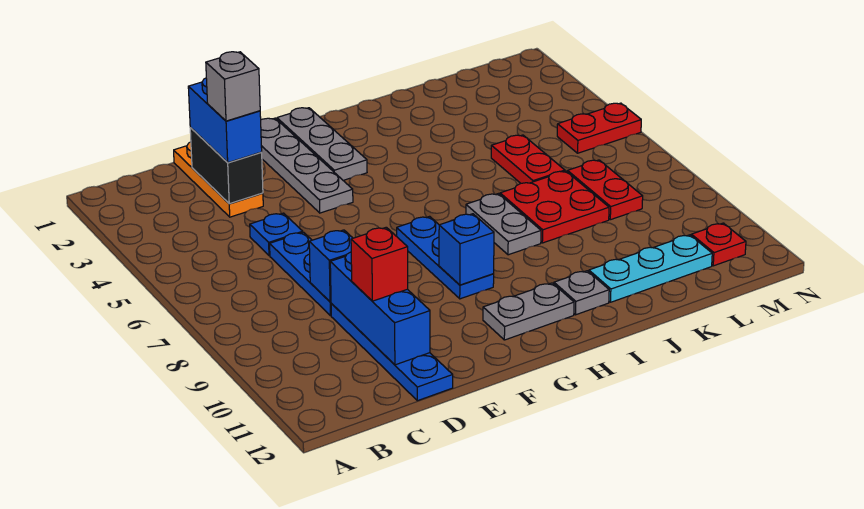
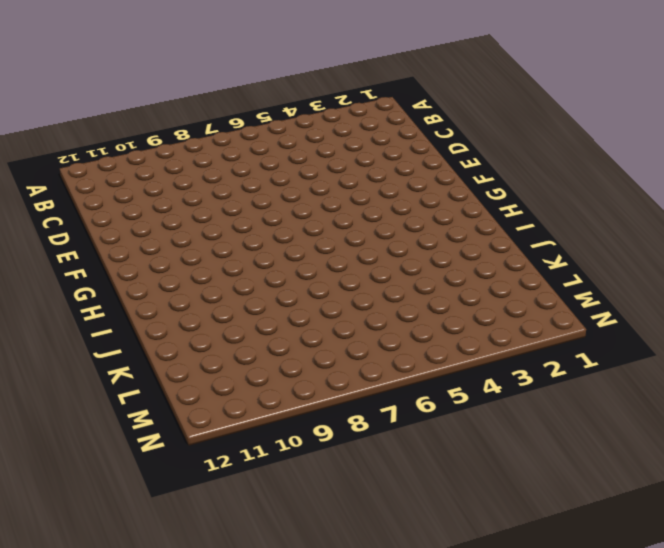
none -> orange plate D1:D3 level 1
none -> blue plate D5 level 1
none -> blue plate D6:D8 level 1

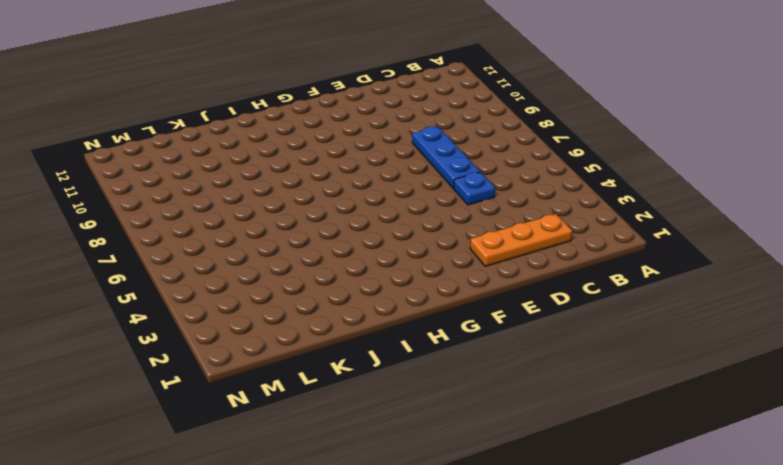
orange plate C2:E2 level 1 -> orange plate D1:D3 level 1
none -> blue plate D9:D12 level 1
none -> grey plate F1:F4 level 1
none -> grey plate G1:G3 level 1

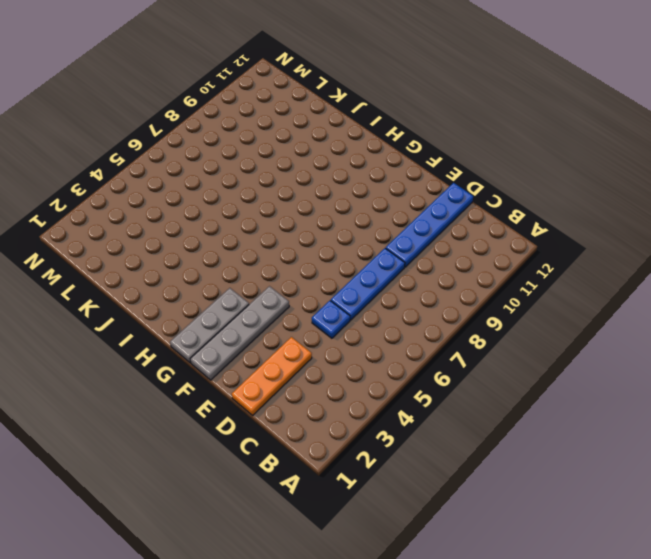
none -> blue plate G7:G9 level 1
none -> grey plate G11:H11 level 1
none -> grey plate I7:I8 level 1

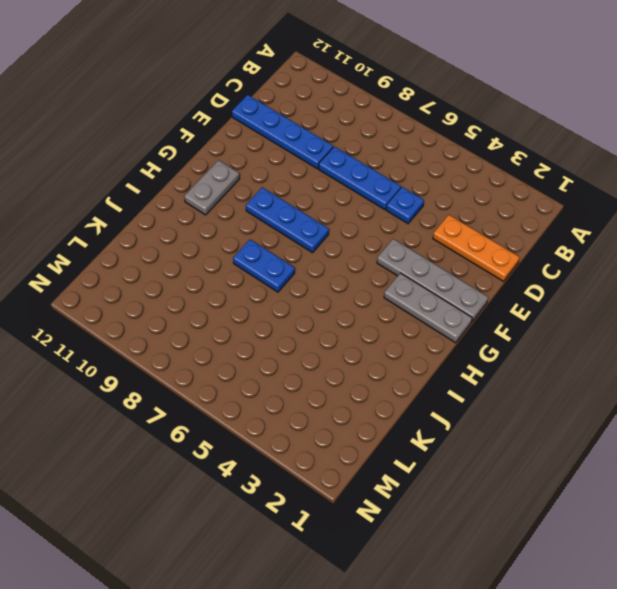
blue plate I7:I8 level 1 -> grey plate I7:I8 level 1
none -> grey plate I11 level 1
none -> red plate J7:K8 level 1
none -> cyan plate J11:L11 level 1

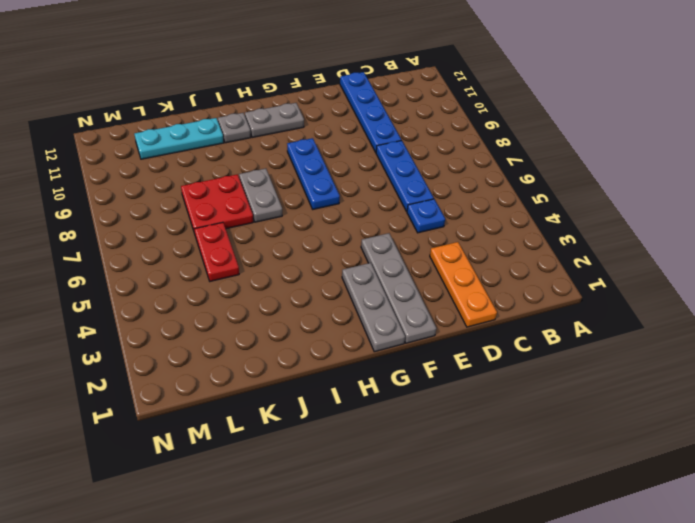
none -> red plate L7:L8 level 1
none -> red plate M5:N5 level 1
none -> red plate M11 level 1

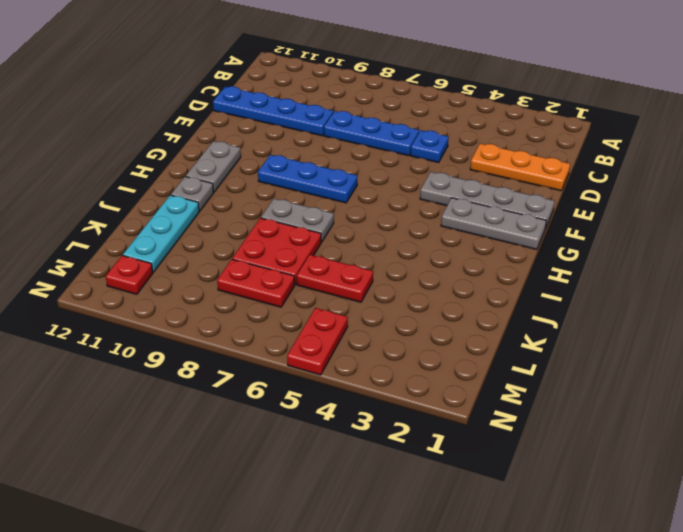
none -> black brick D2:D3 level 2
none -> blue brick D8 level 2
none -> blue brick D9:D11 level 2

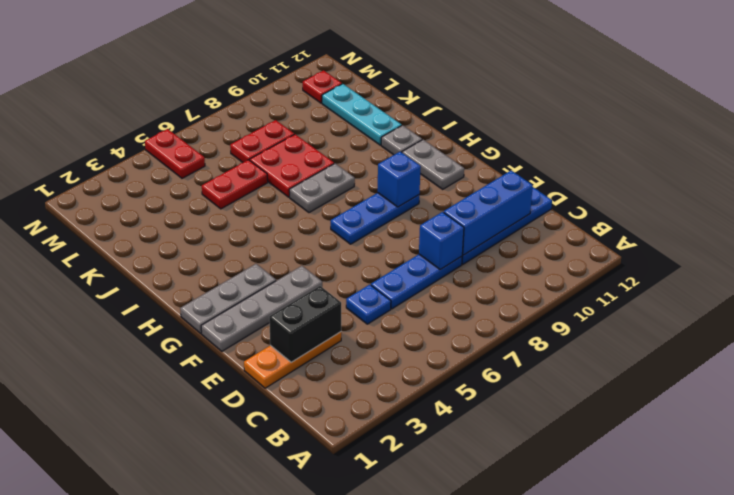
none -> blue brick D2:D3 level 3
none -> red brick D10 level 3
none -> grey brick D3 level 4

